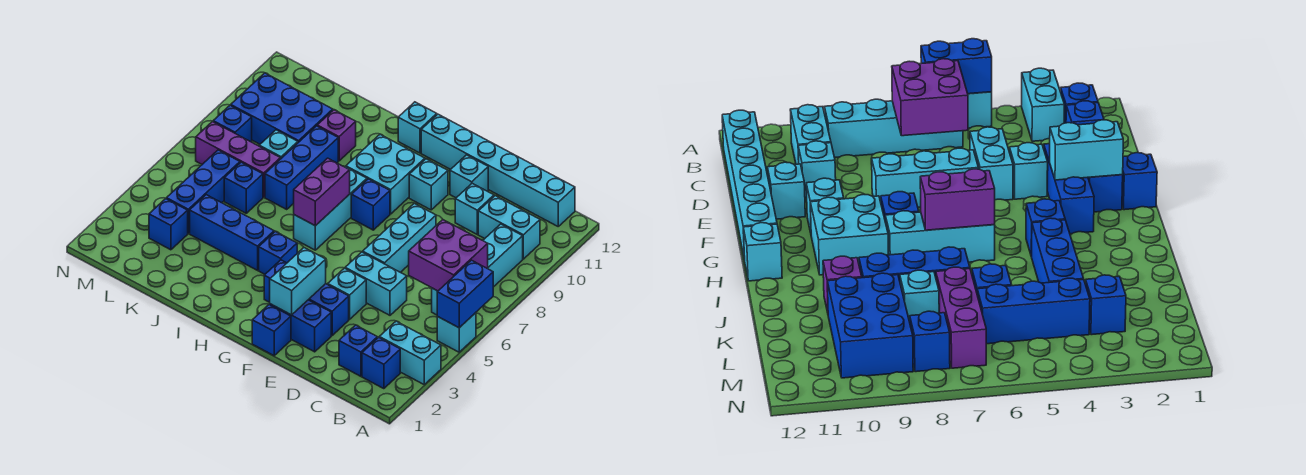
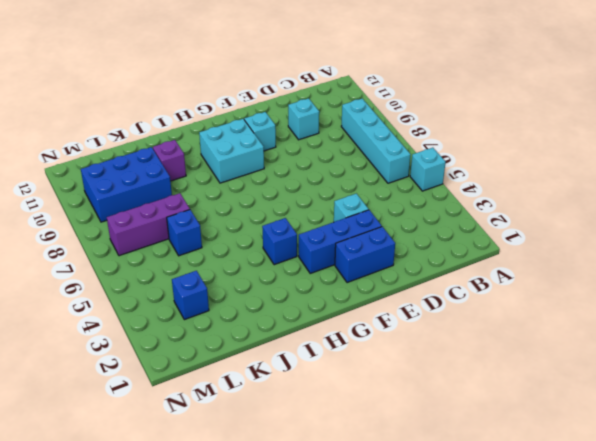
none -> cyan brick A3:B3 level 1
none -> blue brick B2 level 1
none -> cyan brick B10:C10 level 1
none -> cyan brick B12:G12 level 1

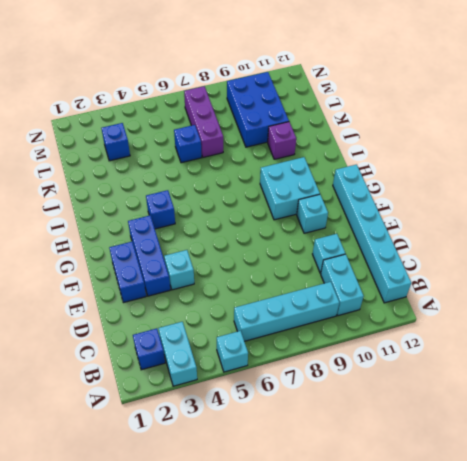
none -> blue brick C2 level 1
none -> cyan brick D5:E5 level 1
none -> cyan brick E6:E8 level 1
none -> cyan brick E11 level 1

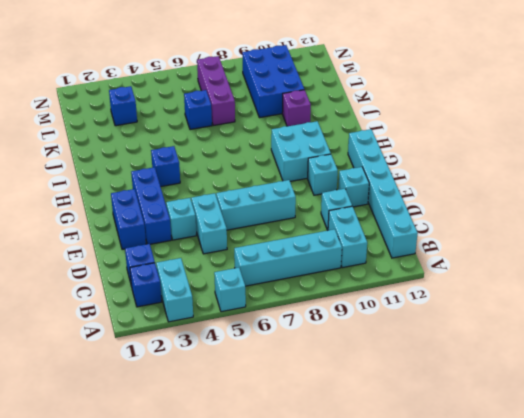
none -> blue brick F1 level 1
none -> blue brick G8 level 1
none -> cyan brick H6:H8 level 1
none -> cyan brick H12 level 1

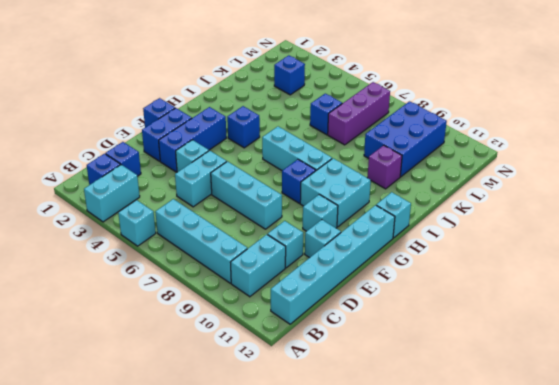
none -> blue brick I4:K4 level 1
none -> blue brick J7:J9 level 1
none -> cyan brick K8 level 1
none -> blue brick L4:L6 level 1

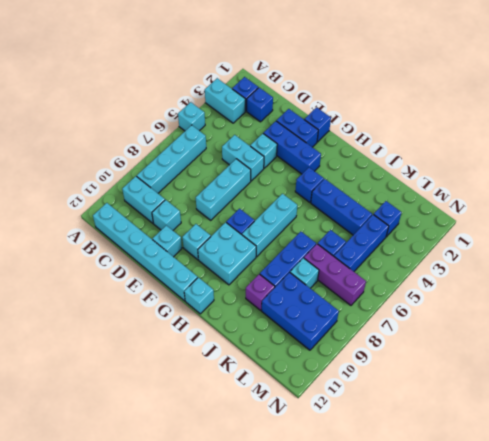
none -> blue brick M8 level 1
none -> blue brick A5:A6 level 2
none -> purple brick B6:C7 level 2
none -> cyan brick F2:F3 level 2

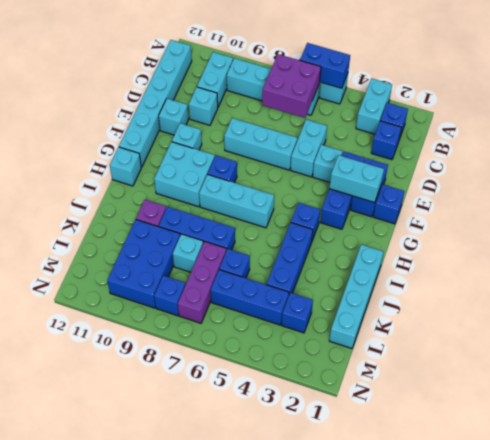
cyan brick I1:L1 level 1 -> none
none -> purple brick H6:H7 level 2

